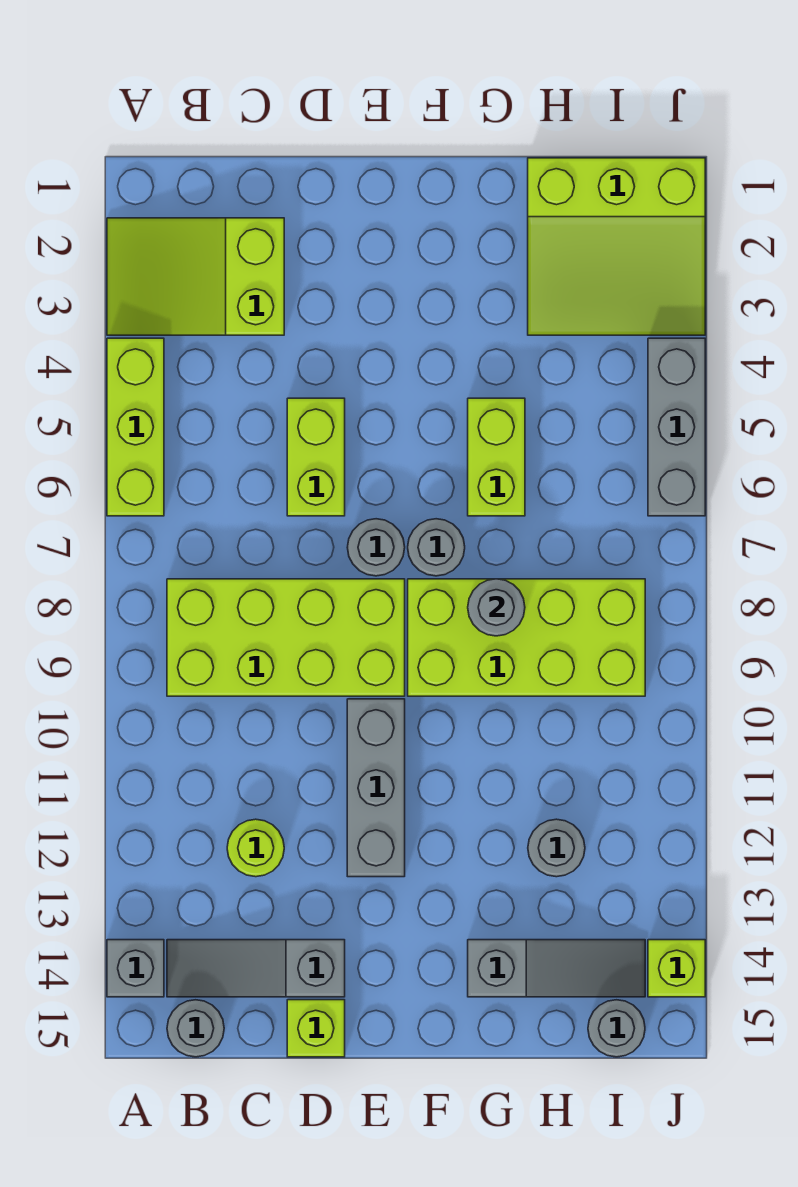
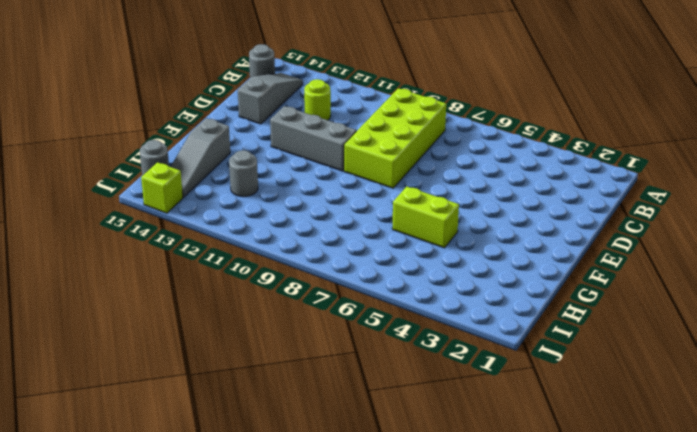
none -> lime slope A2:C3 level 1 top C
none -> lime brick A4:A6 level 1
none -> grey brick A14 level 1

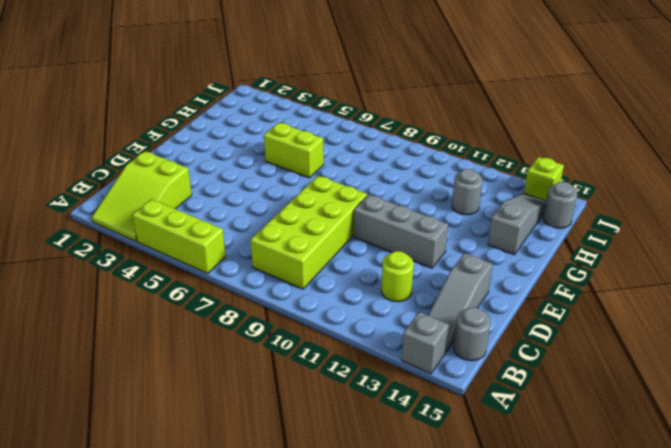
none -> lime brick D5:D6 level 1
none -> lime brick D15 level 1
none -> grey round brick E7 level 1

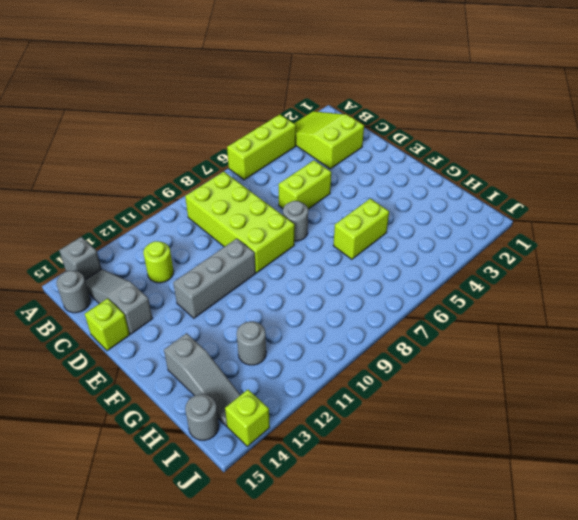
none -> grey round brick F7 level 1
none -> lime brick F8:I9 level 1
none -> lime slope H1:J3 level 1 top 1

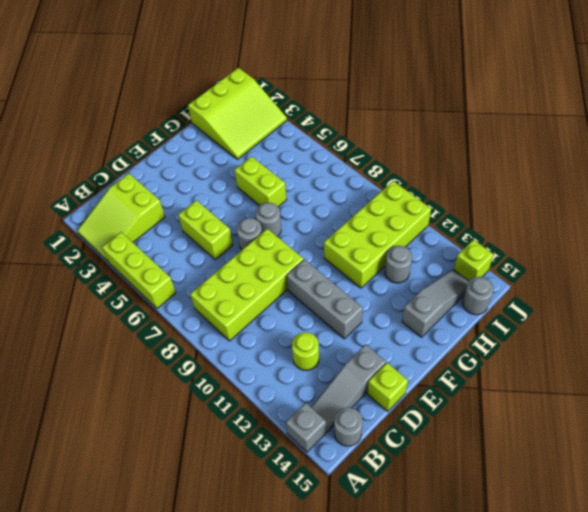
lime brick G10:J11 level 1 -> lime brick F8:I9 level 1
none -> grey brick J4:J6 level 1
none -> grey round brick G8 level 2

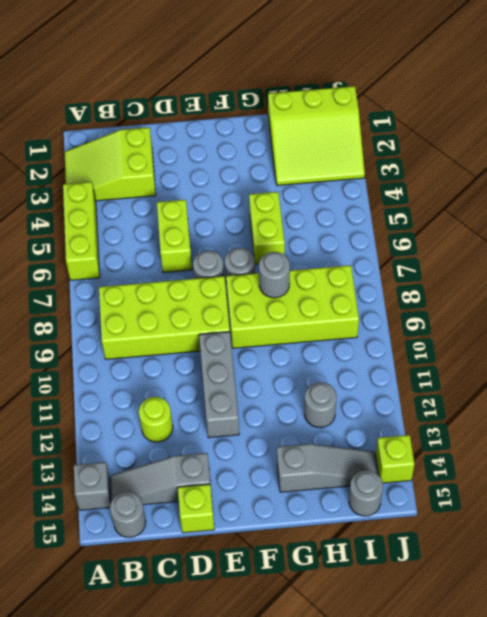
none -> grey brick J4:J6 level 1

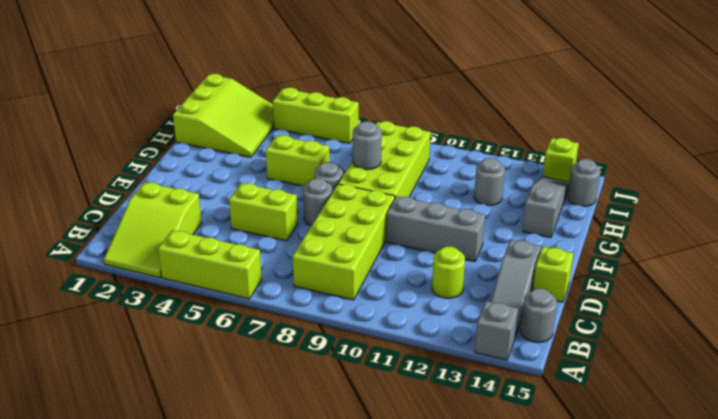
lime brick J4:J6 level 1 -> grey brick J4:J6 level 1

